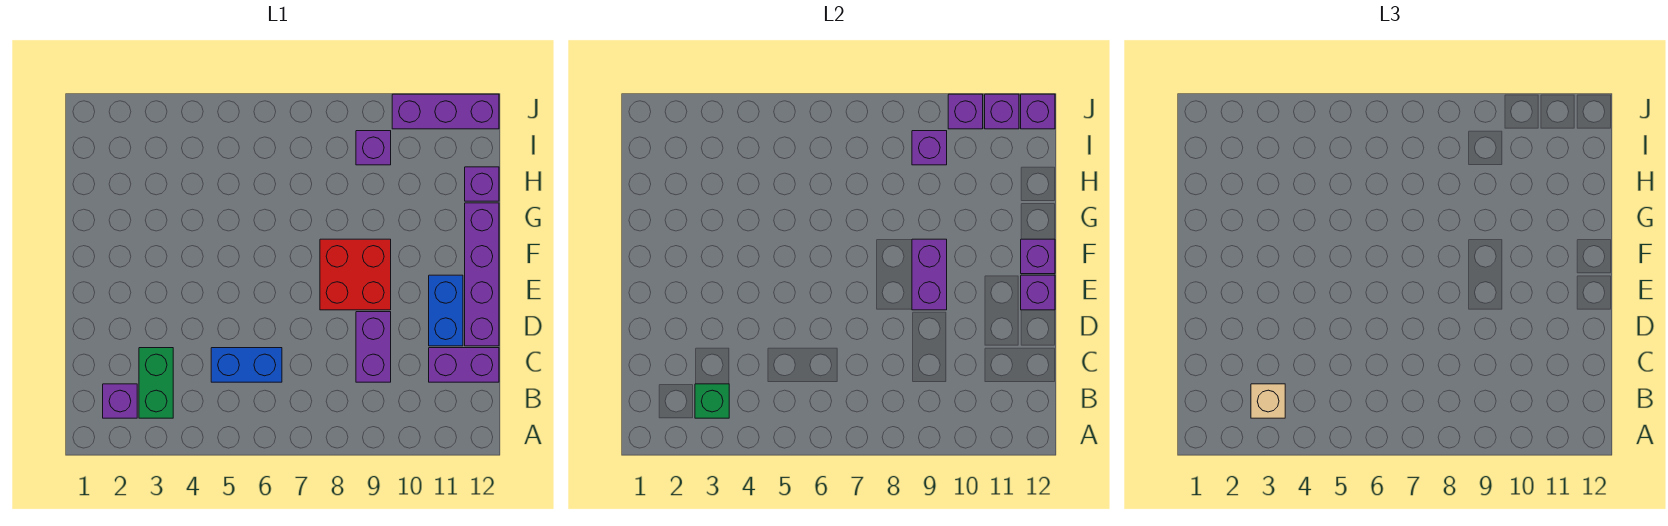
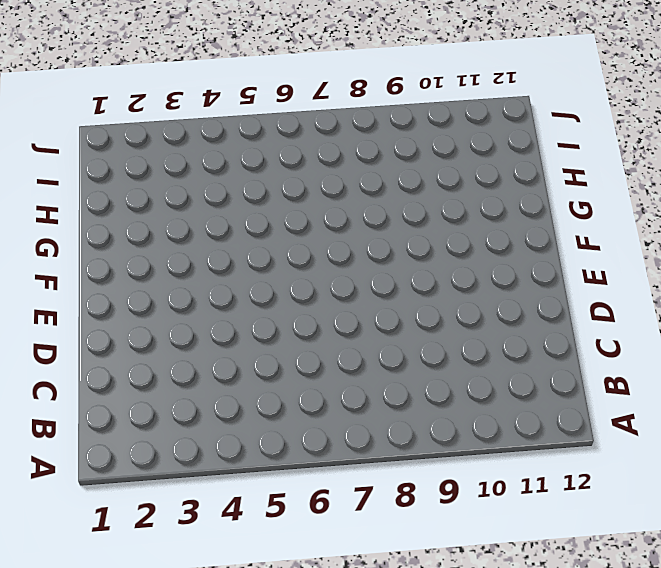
none -> purple brick B2 level 1
none -> green brick B3:C3 level 1
none -> blue brick C5:C6 level 1

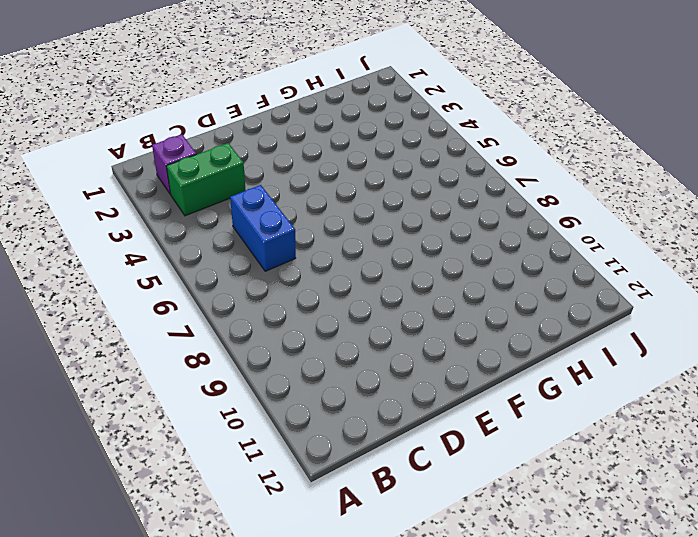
none -> purple brick C9:D9 level 1
none -> purple brick C11:C12 level 1
none -> blue brick D11:E11 level 1

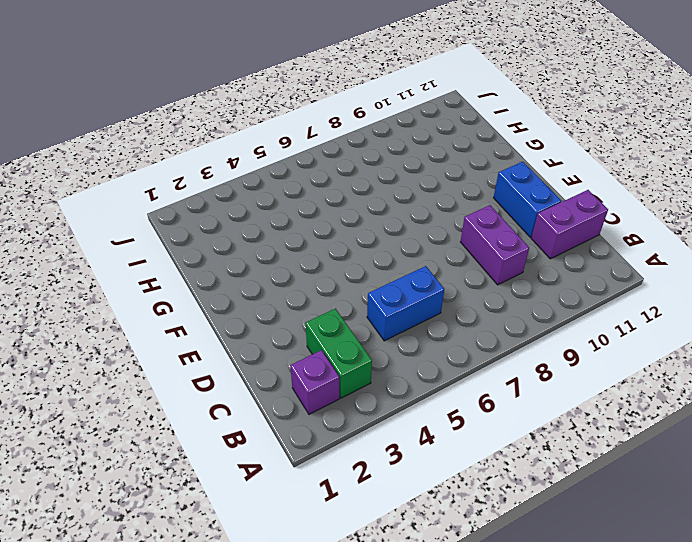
none -> purple brick D12:G12 level 1
none -> red brick E8:F9 level 1
none -> purple brick H12 level 1

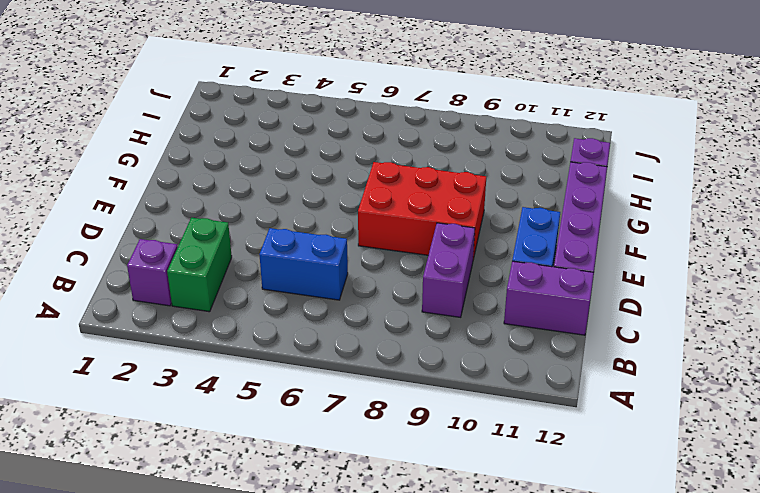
red brick E7:F9 level 1 -> red brick E8:F9 level 1
none -> purple brick I9 level 1
none -> purple brick J10:J12 level 1
none -> green brick B3 level 2

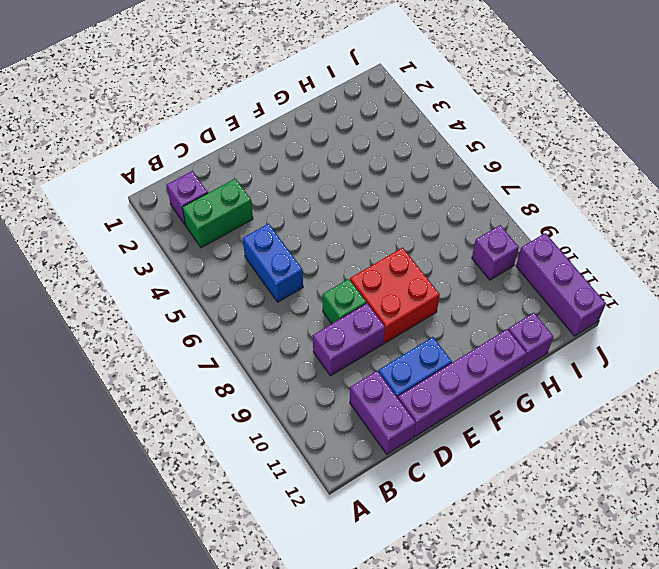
green brick D8 level 1 -> green brick B3 level 2
none -> purple brick E9:F9 level 2
none -> purple brick E12 level 2
none -> purple brick F12 level 2

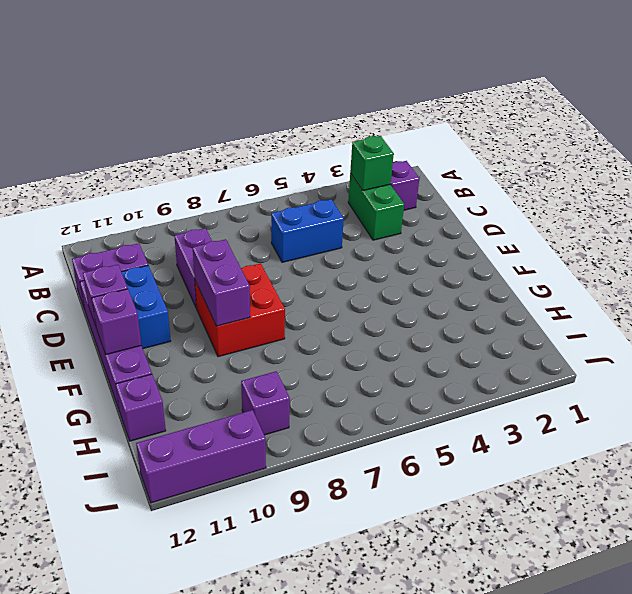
none -> purple brick I9 level 2
none -> purple brick J10 level 2
none -> purple brick J11 level 2

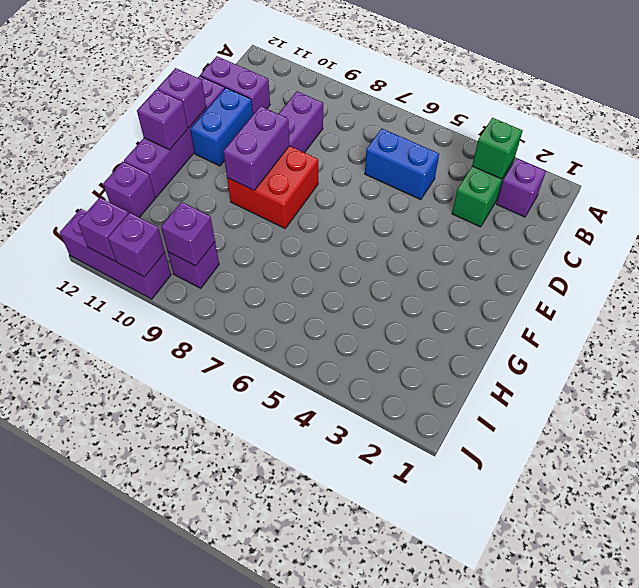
none -> purple brick J12 level 2
none -> tan brick B3 level 3

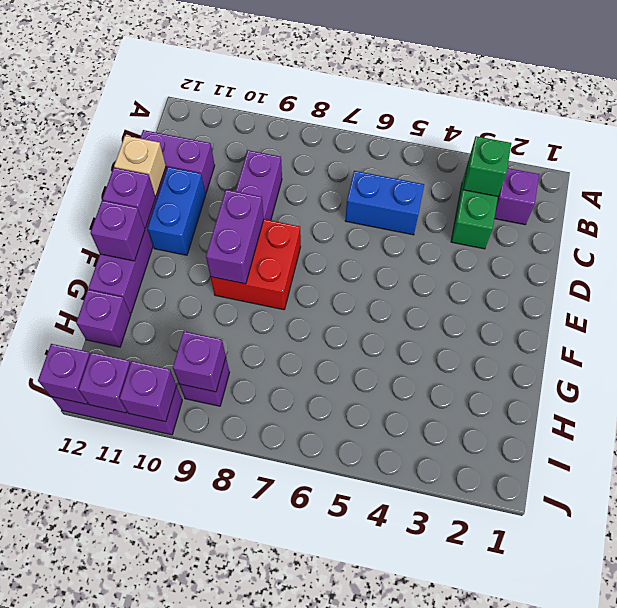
tan brick D12 level 2 -> tan brick B3 level 3

